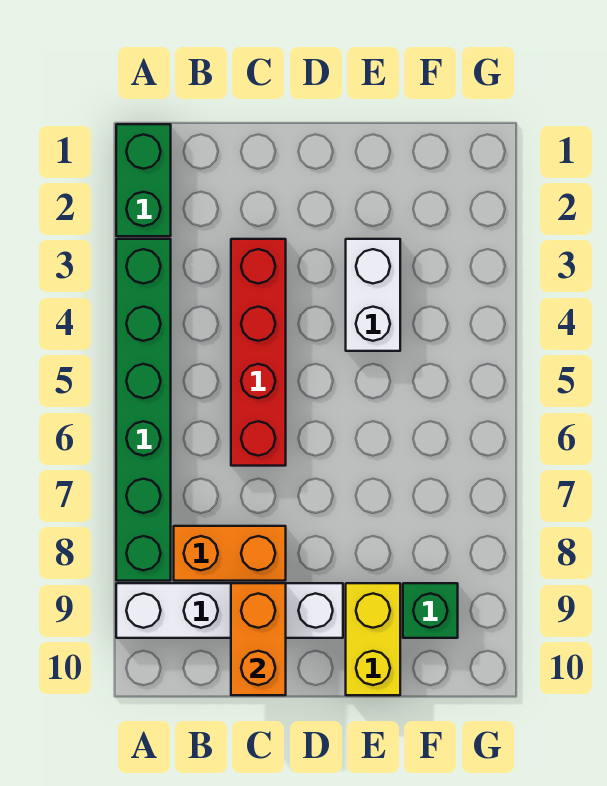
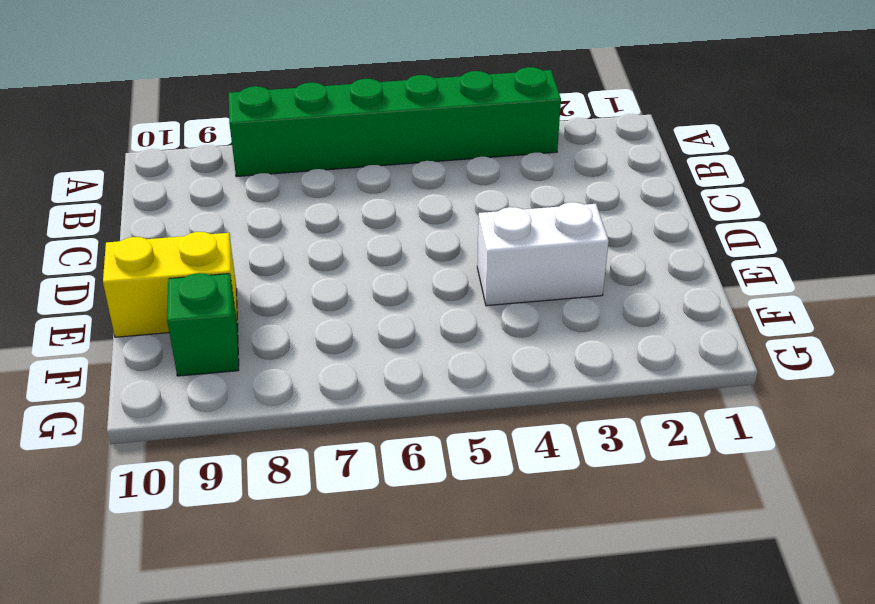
none -> green brick A1:A2 level 1
none -> white brick A9:D9 level 1

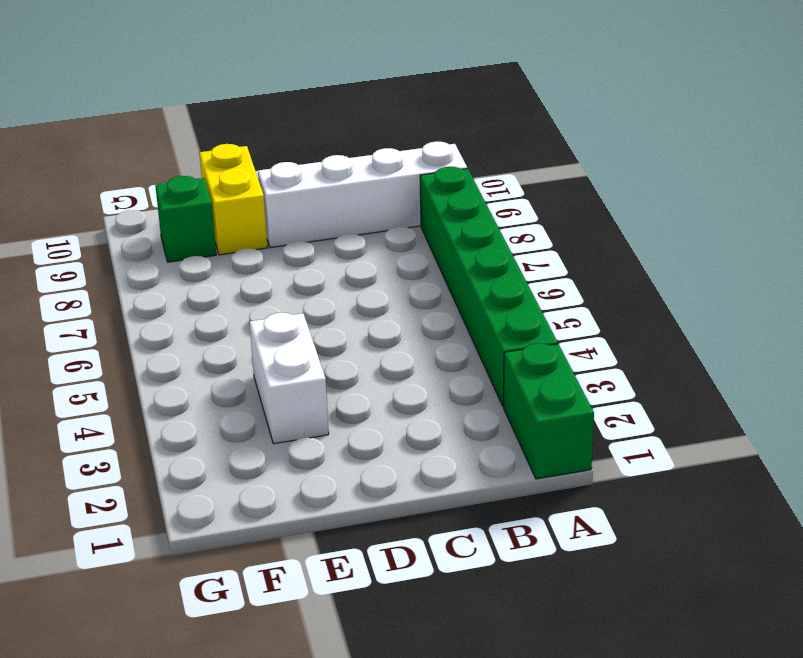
none -> orange brick B8:C8 level 1
none -> red brick C3:C6 level 1

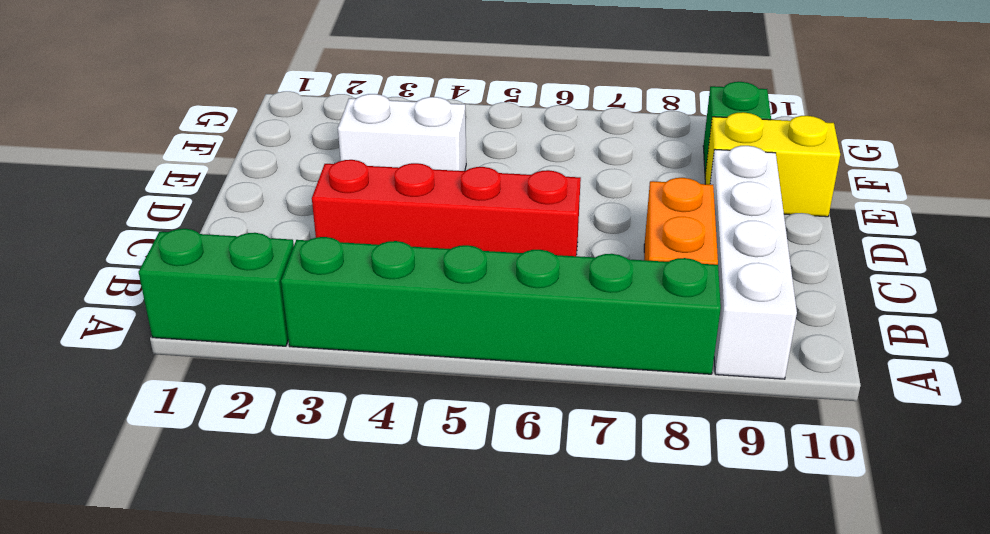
none -> orange brick C9:C10 level 2

